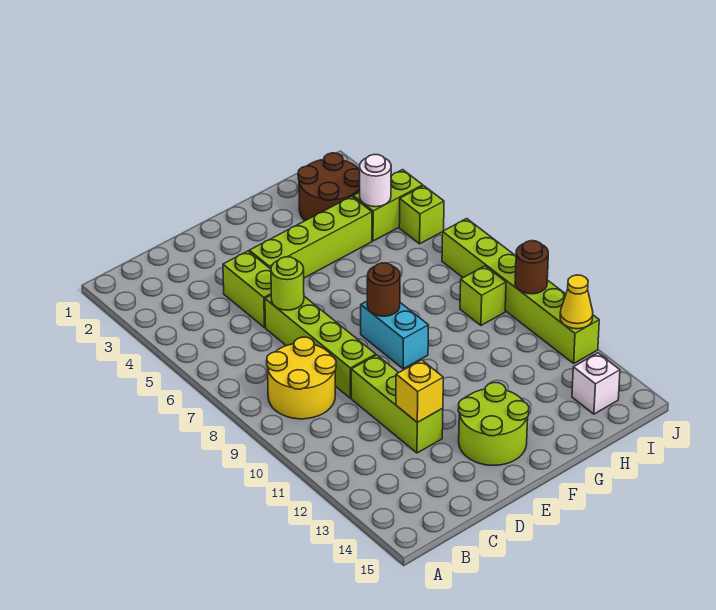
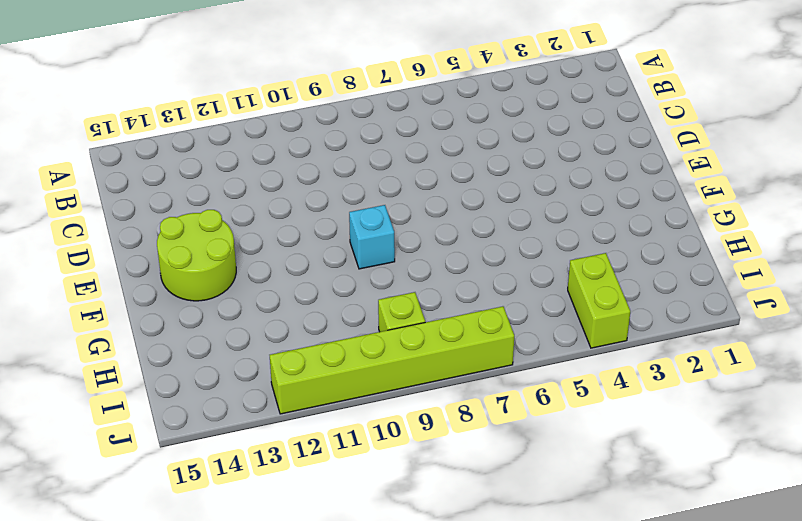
cyan brick F9 level 1 -> cyan brick F8:F9 level 1
none -> yellow round brick B8:C9 level 1
none -> lime brick D4:D5 level 1
none -> lime brick D6:D9 level 1

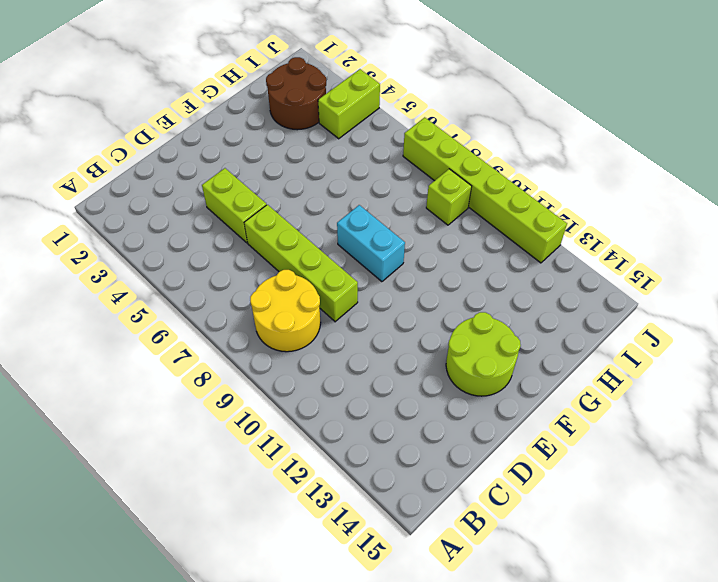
none -> lime brick D10:D12 level 1
none -> lime brick E4:H4 level 1
none -> white brick I14 level 1

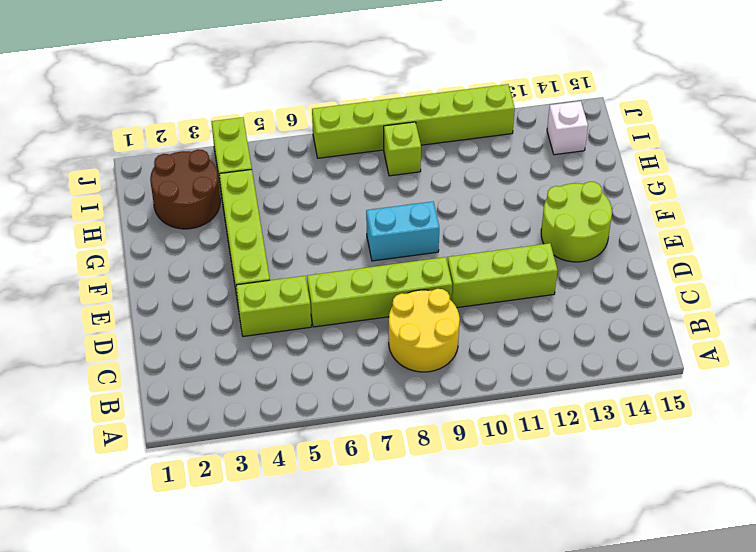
none -> lime brick J5 level 1
none -> lime round brick D6 level 2
none -> yellow brick D12 level 2

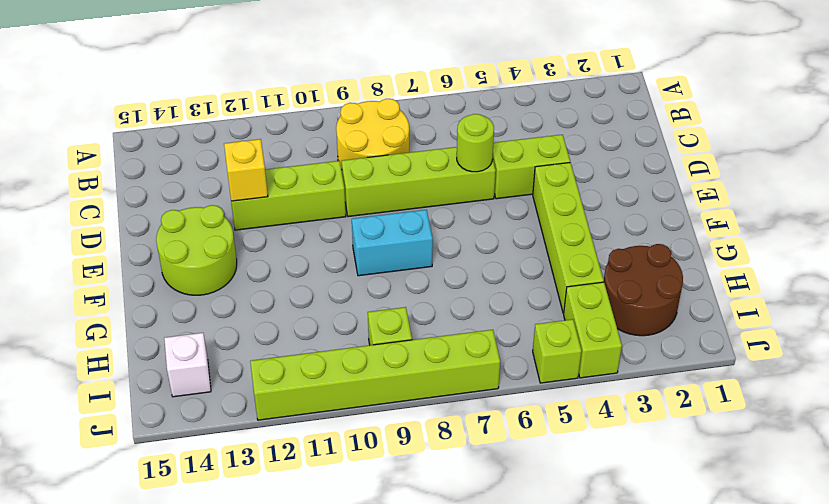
none -> brown round brick F8 level 2
none -> white round brick I4 level 2
none -> brown round brick J10 level 2

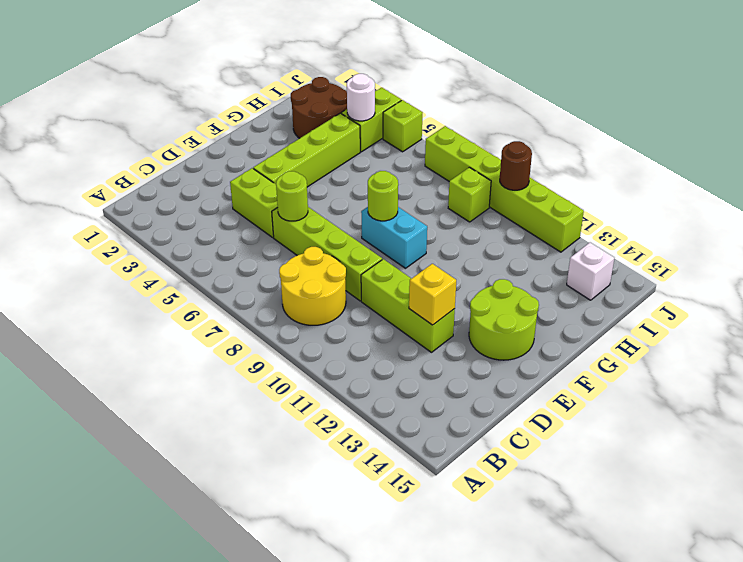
lime round brick F8 level 2 -> brown round brick F8 level 2
none -> yellow cone J12 level 2

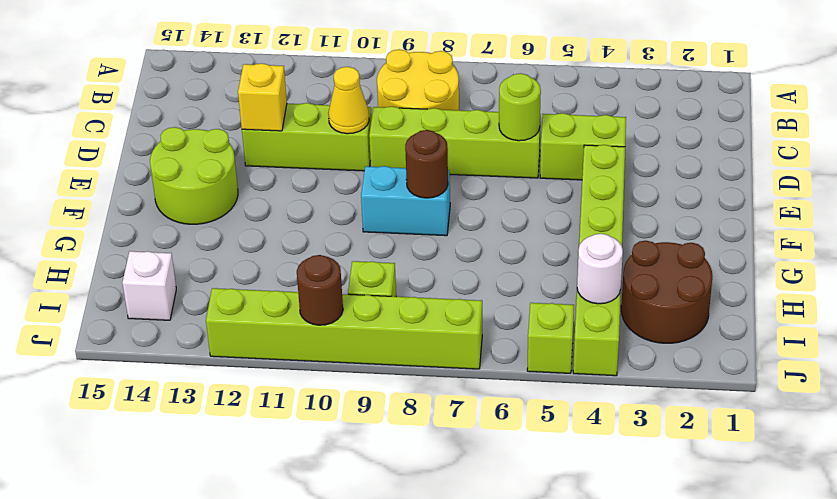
yellow cone D10 level 2 -> yellow cone J12 level 2

